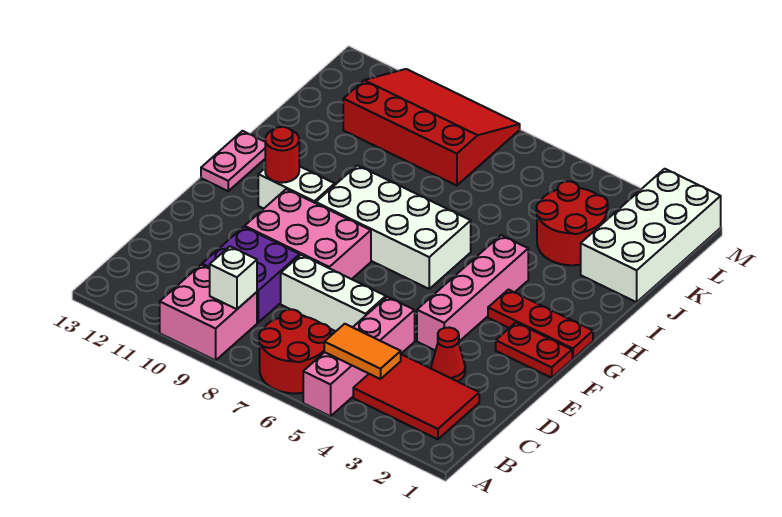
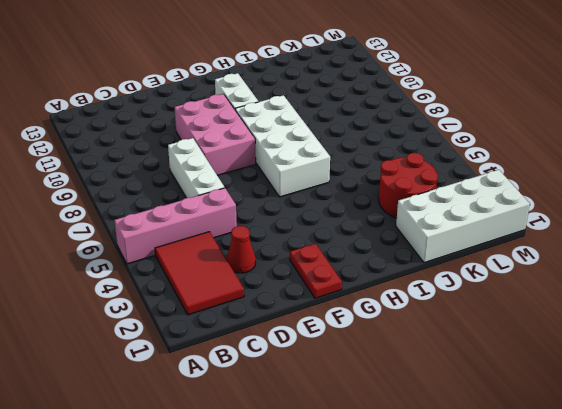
none -> red round brick A6:B7 level 1
none -> pink brick A9:B10 level 1
none -> purple brick C9:D10 level 1

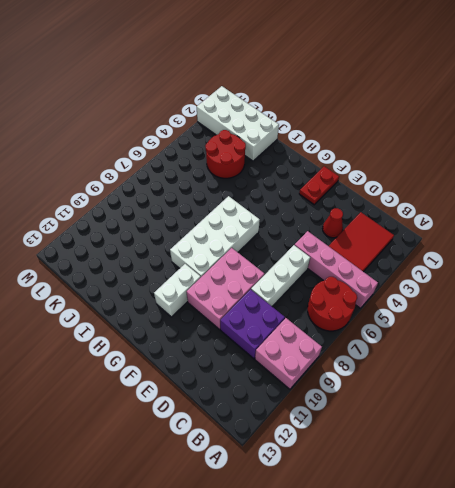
none -> pink brick E4:H4 level 1
none -> red plate G1:G3 level 1
none -> pink plate G13:H13 level 1

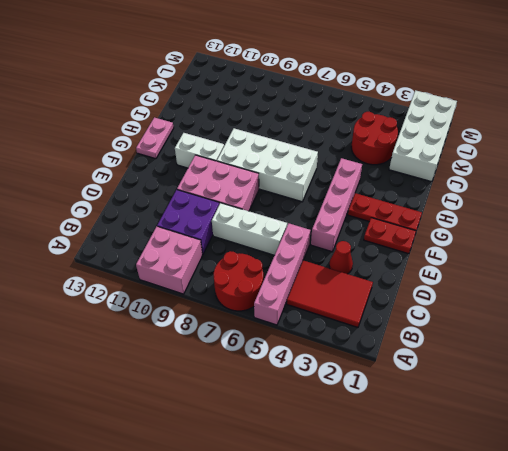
none -> red slope K8:M11 level 1 top K
none -> orange tile B4:B5 level 2
none -> white brick B9 level 2

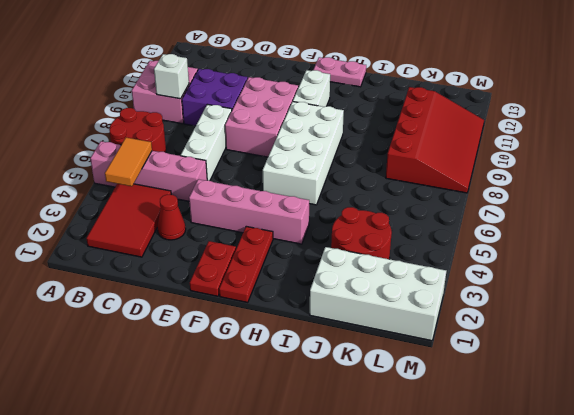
none -> red round brick G11 level 2

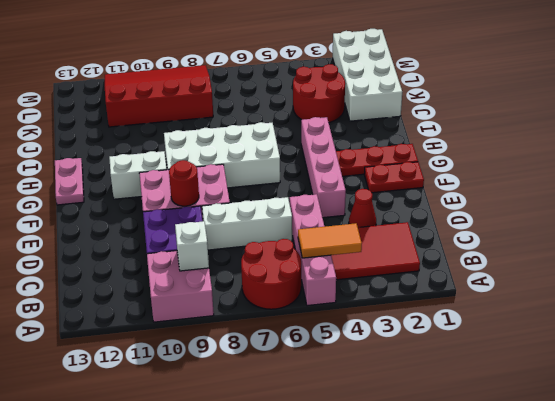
red round brick E9 level 2 -> red round brick G11 level 2

